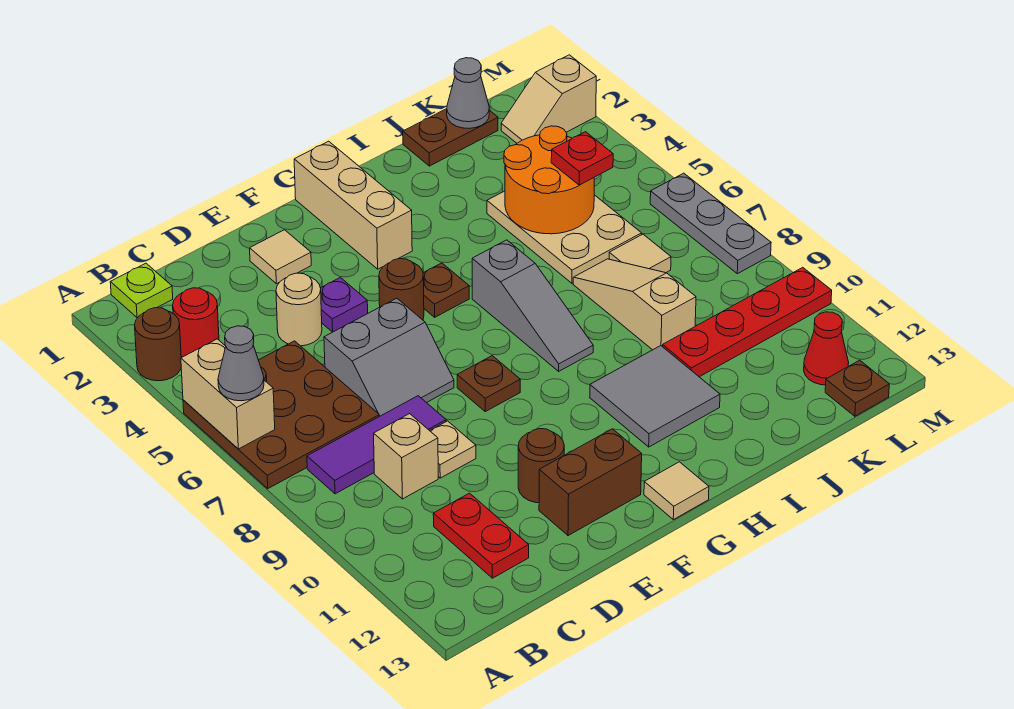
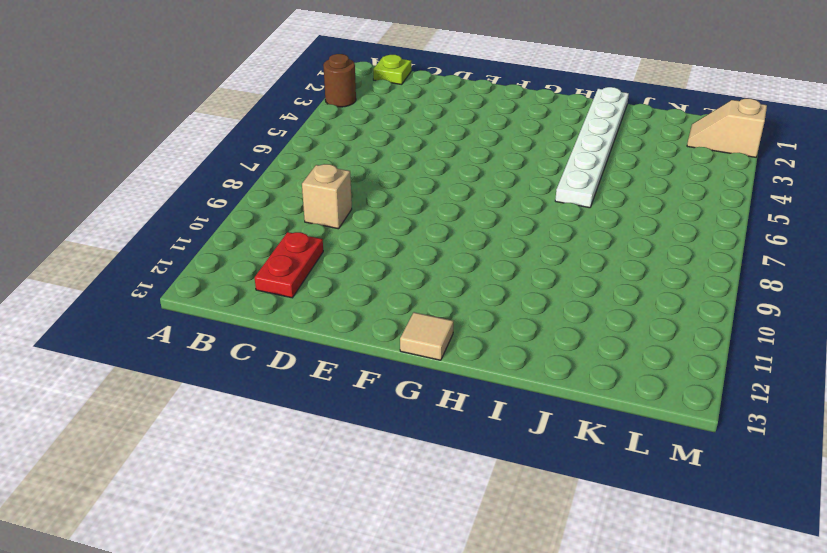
white plate I1:I6 level 1 -> none
none -> brown plate A5:C7 level 1
none -> red round brick B3 level 1
none -> purple tile B8:D8 level 1
none -> tan round brick D4 level 1

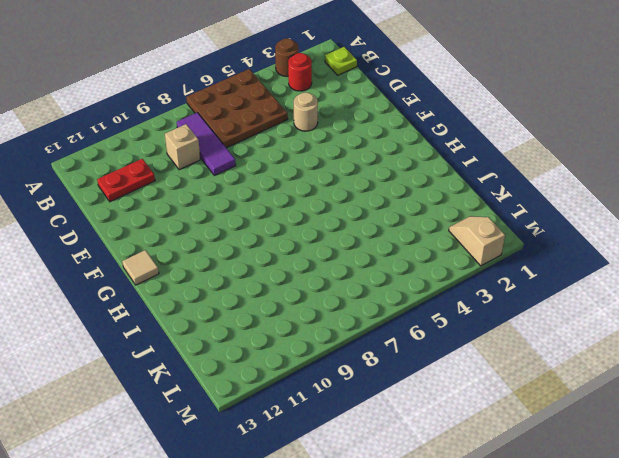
none -> grey slope D6:E7 level 1 top 6
none -> tan plate D9 level 1
none -> tan tile E2 level 1
none -> purple plate E4 level 1

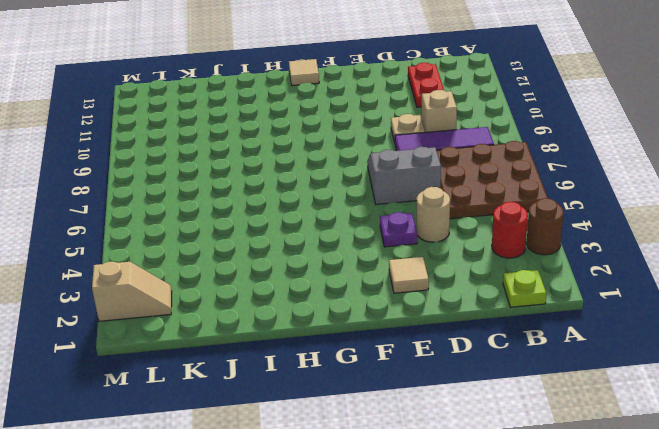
none -> brown round brick E11 level 1
none -> brown brick E12:F12 level 1
none -> brown round brick F5 level 1
none -> brown plate F8 level 1

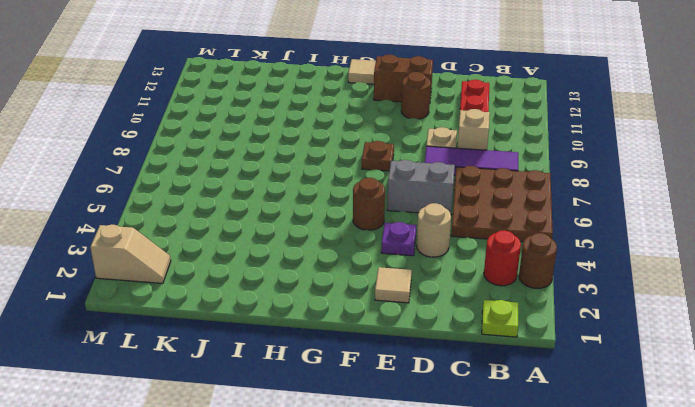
none -> tan brick G1:G3 level 1
none -> brown plate G5 level 1
none -> grey slope H6:H8 level 1 top 6
none -> grey tile H10:I11 level 1

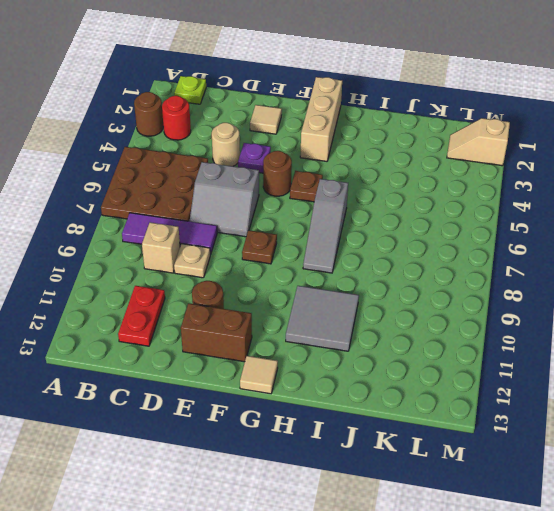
none -> brown plate J1:K1 level 1
none -> tan plate J4:K6 level 1
none -> tan slope J7:J9 level 1 top 9
none -> red plate J10:M10 level 1

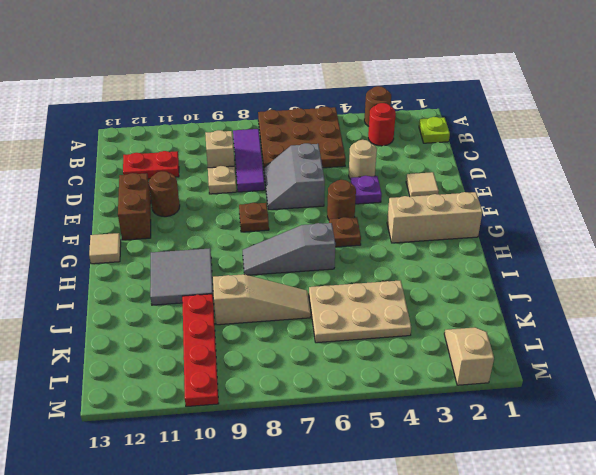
none -> brown plate J1:K1 level 1
none -> tan tile K7 level 1
none -> red cone L12 level 1
none -> brown plate L13 level 1

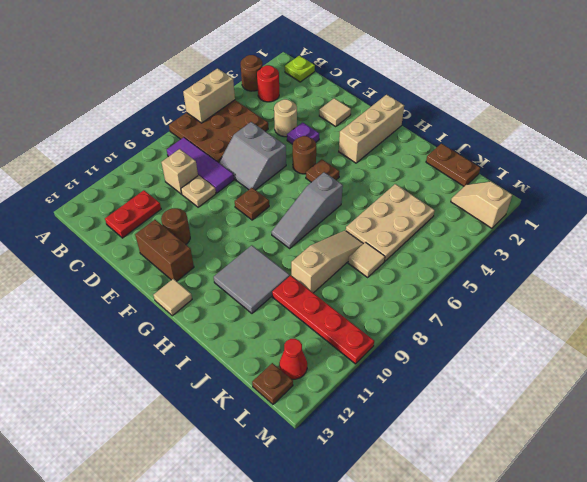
none -> grey plate M6:M8 level 1
none -> orange round brick J4:K5 level 2
none -> grey cone K1 level 2
none -> grey cone A6 level 3

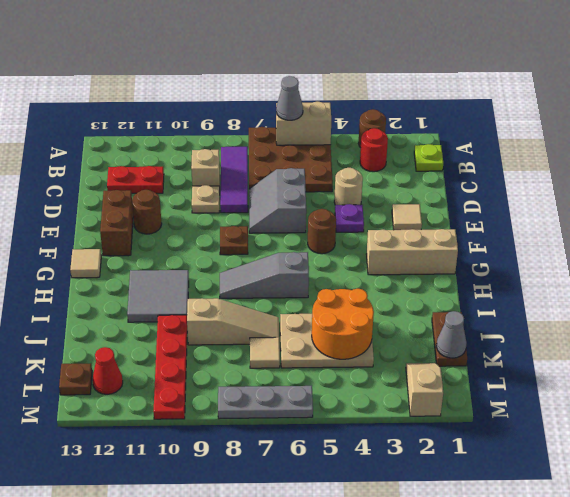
none -> brown plate G5 level 1
none -> red plate K5 level 3

